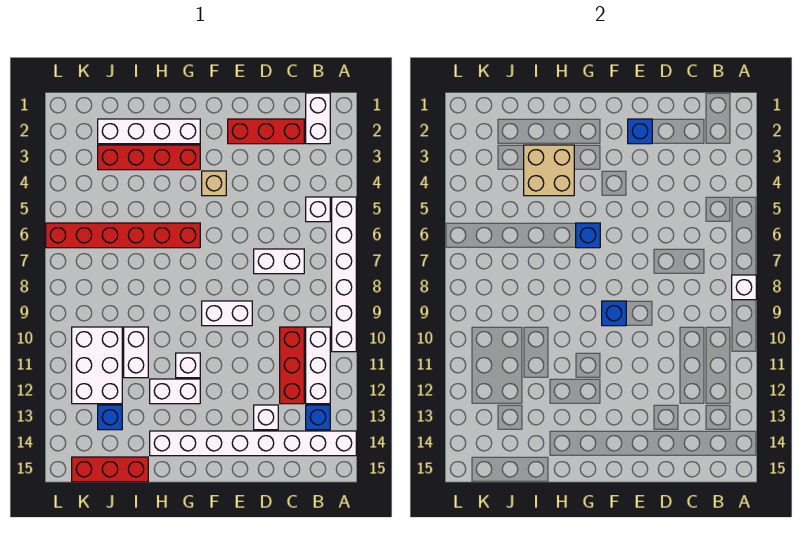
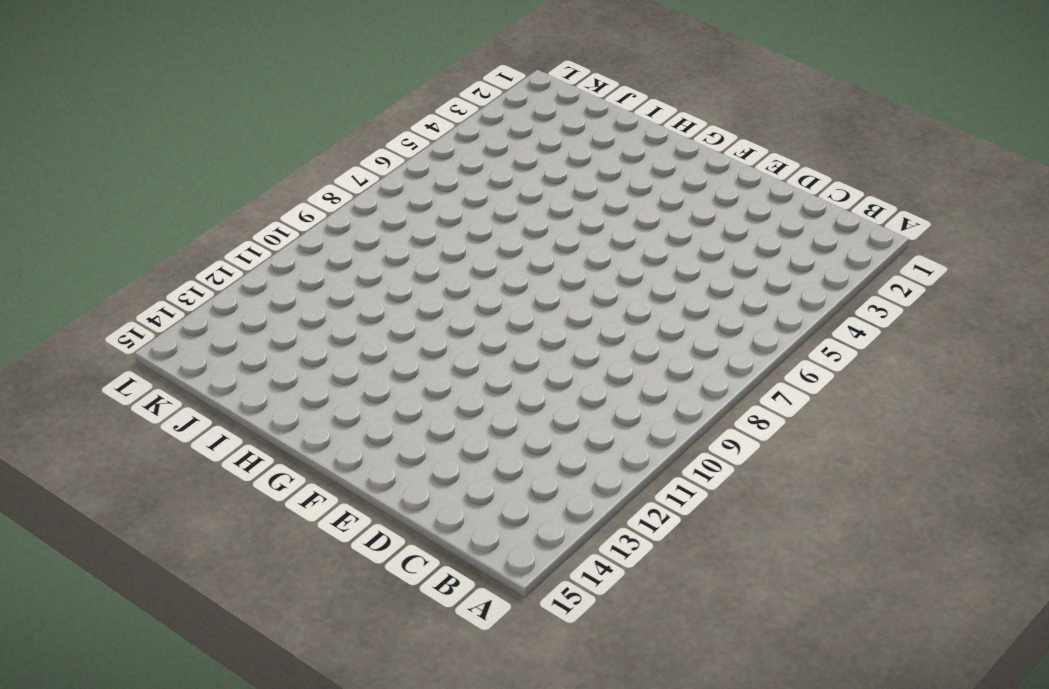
none -> white brick A5:A10 level 1
none -> white brick A14:H14 level 1
none -> white brick B1:B2 level 1

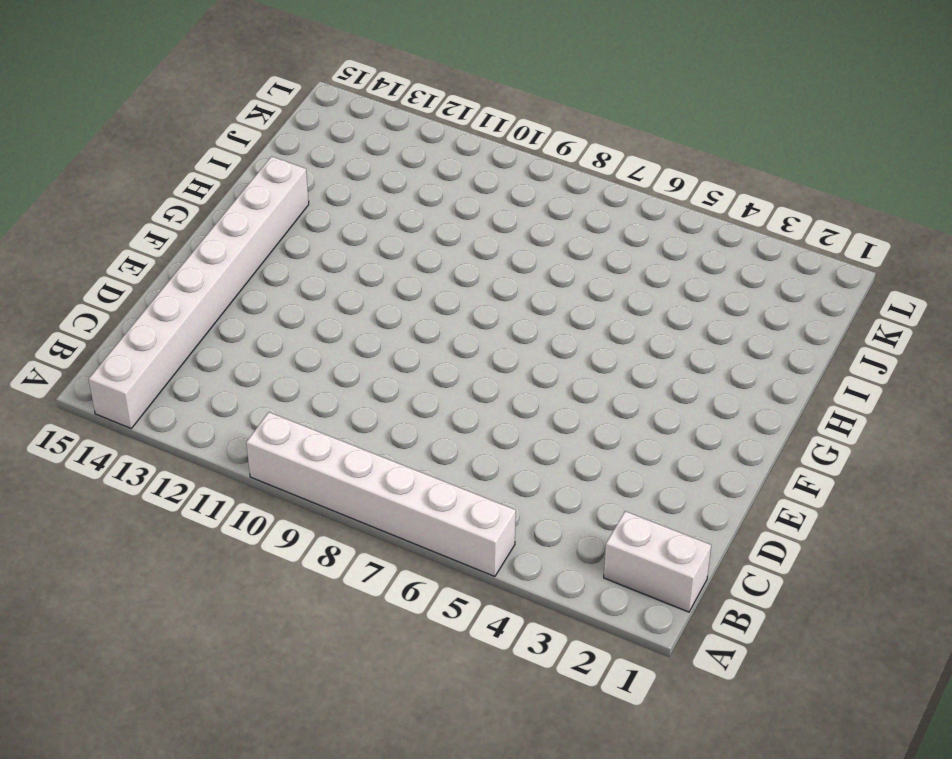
none -> white brick B5 level 1
none -> white brick B10:B12 level 1
none -> blue brick B13 level 1

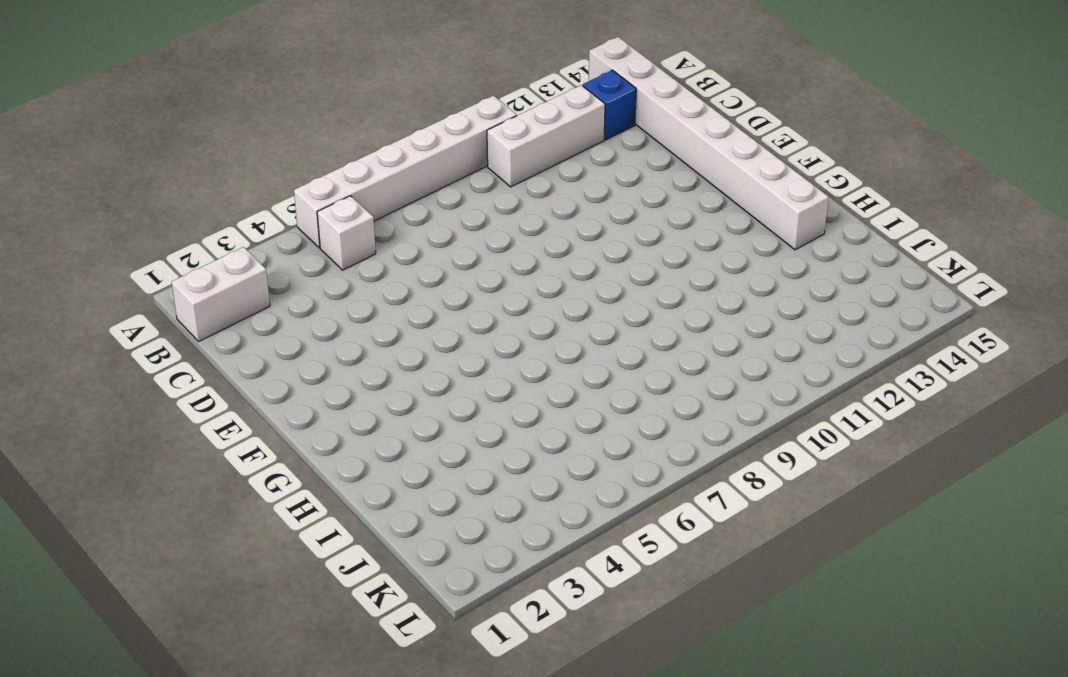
none -> red brick C2:E2 level 1
none -> white brick C7:D7 level 1
none -> red brick C10:C12 level 1

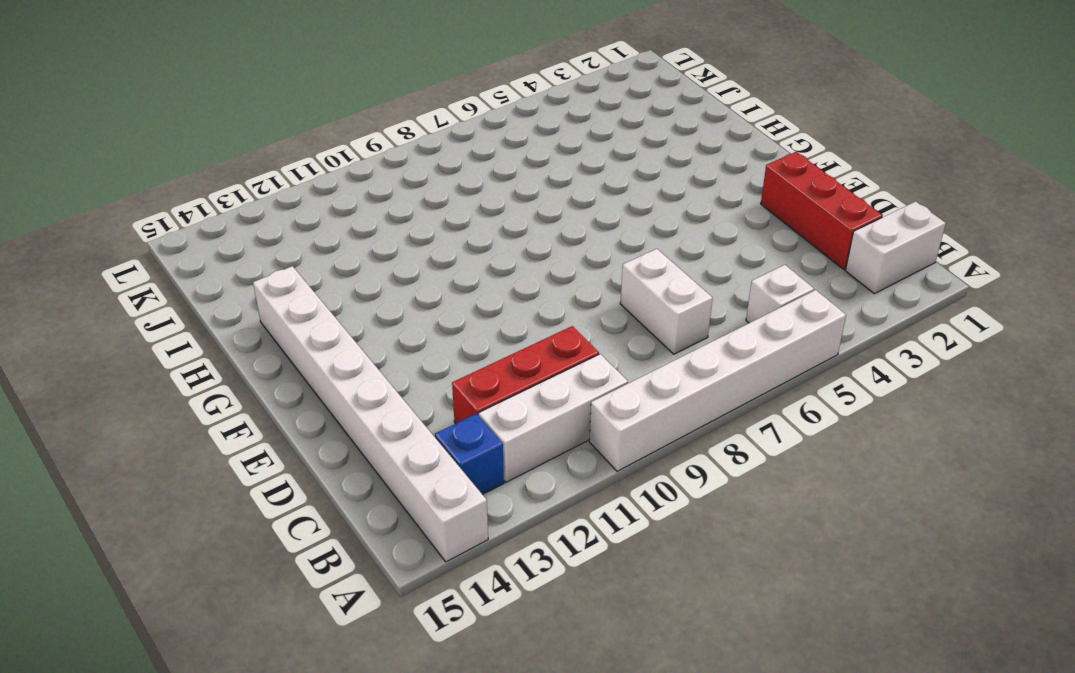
none -> white brick D13 level 1
none -> white brick E9:F9 level 1
none -> tan brick F4 level 1

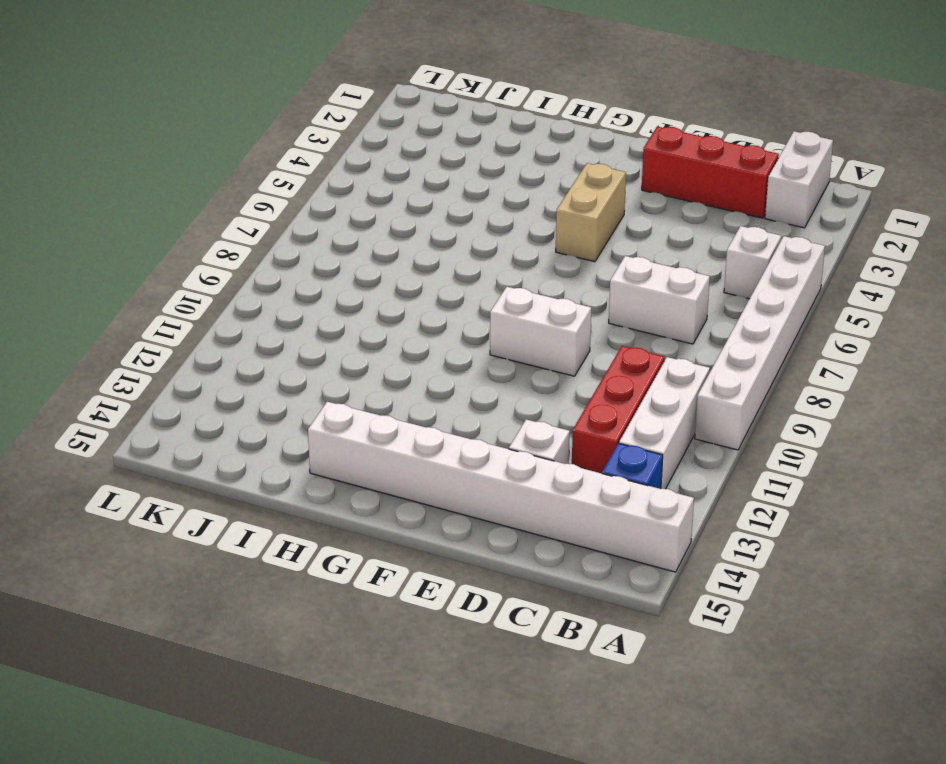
tan brick F4:F5 level 1 -> tan brick F4 level 1
none -> white brick G2:J2 level 1
none -> red brick G3:J3 level 1
none -> red brick G6:L6 level 1

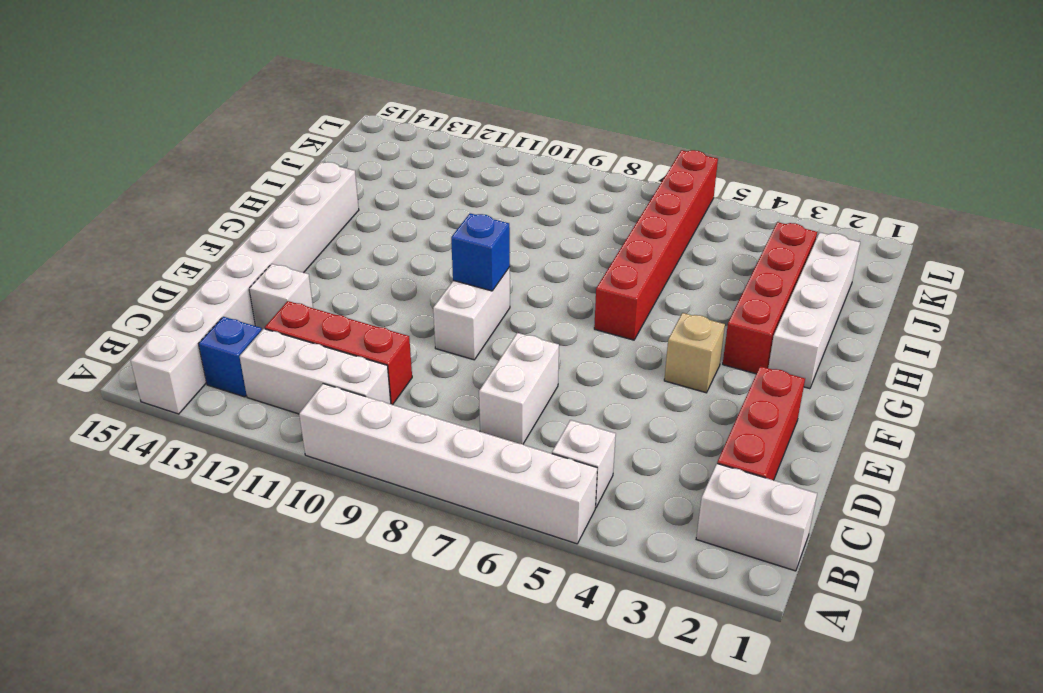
none -> white brick G11 level 1
none -> white brick G12:H12 level 1
none -> white brick I10:I11 level 1

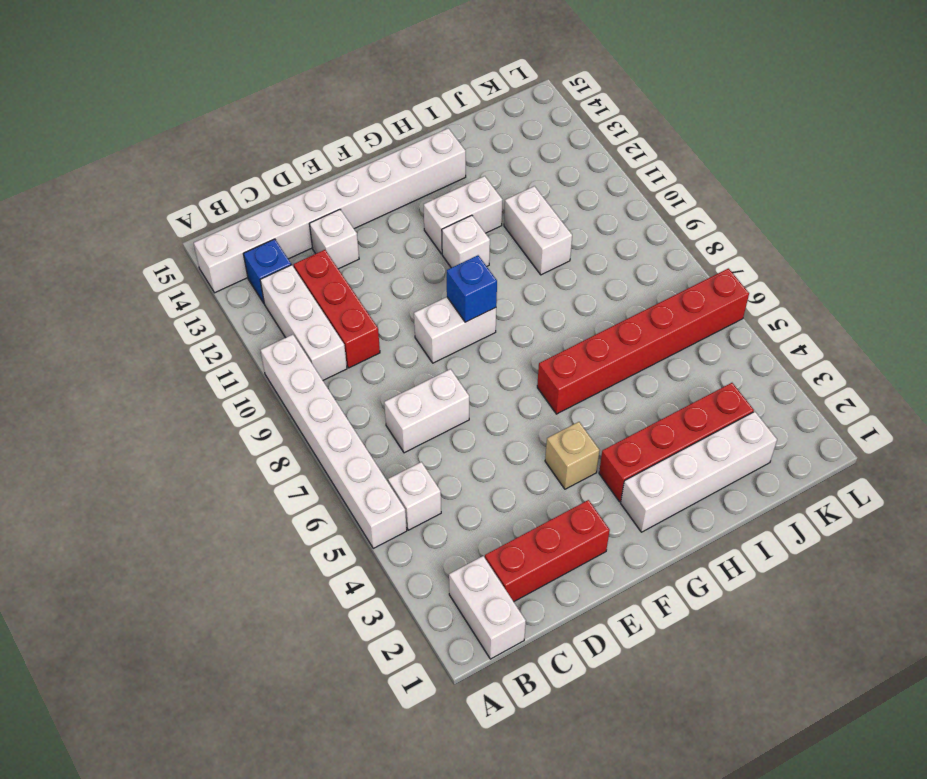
none -> red brick I15:K15 level 1
none -> white brick J10:K12 level 1
none -> blue brick J13 level 1

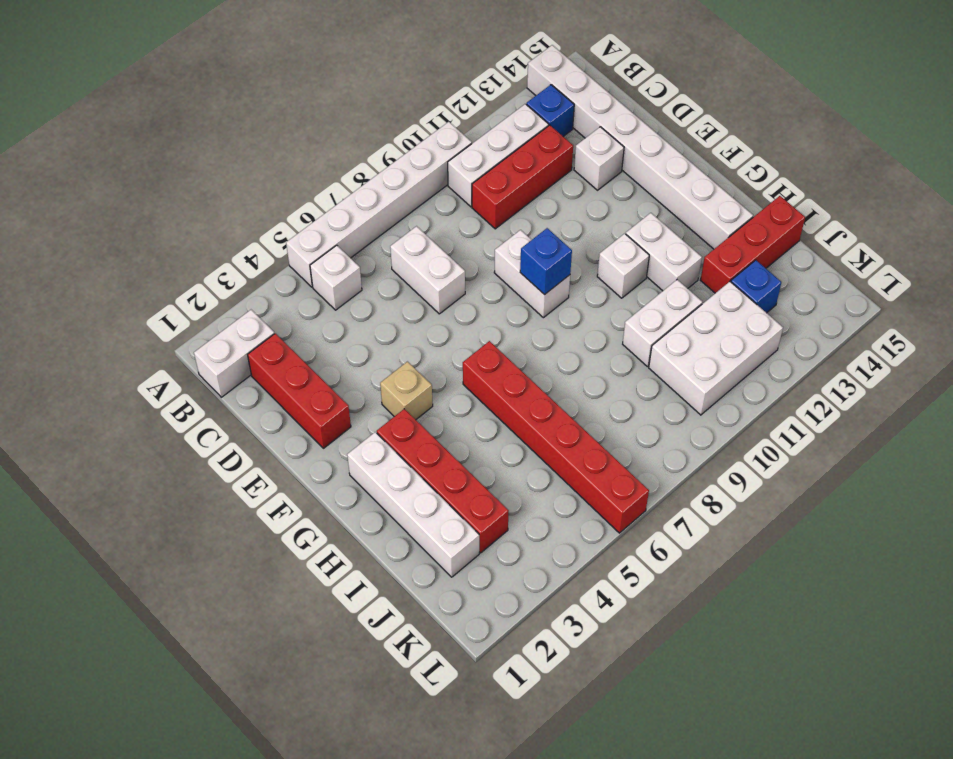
red brick I13:I15 level 1 -> red brick I15:K15 level 1
none -> white brick A8 level 2
none -> blue brick E2 level 2
none -> blue brick G6 level 2

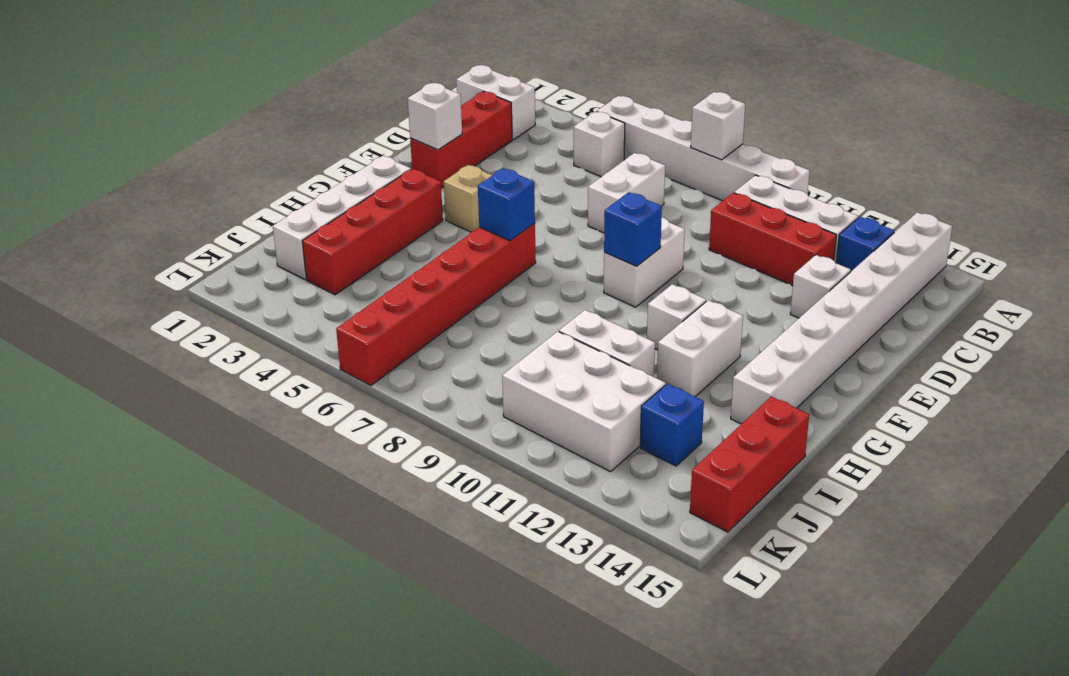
white brick E2 level 2 -> blue brick E2 level 2
none -> tan brick H3:I4 level 2

